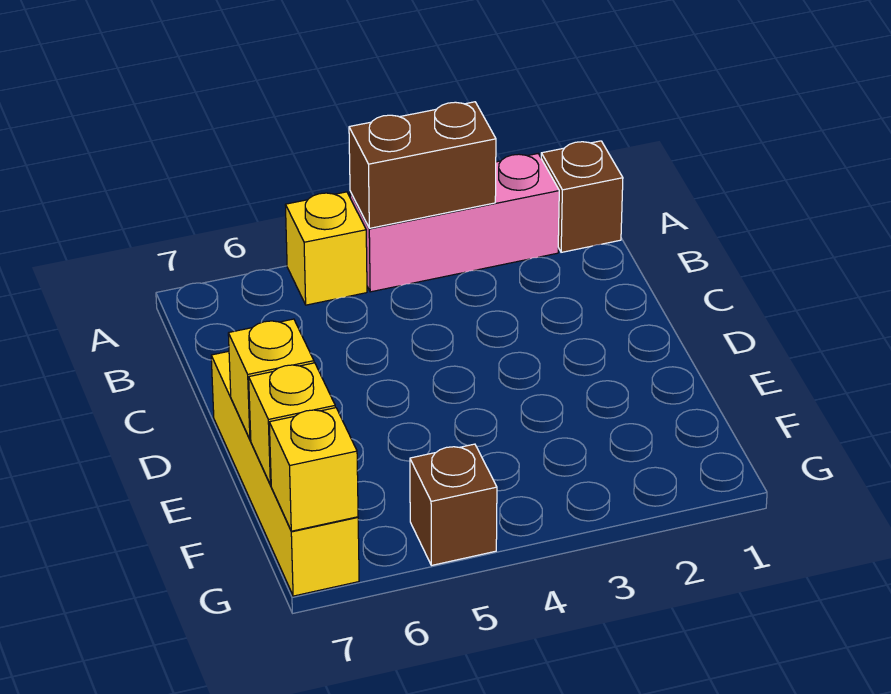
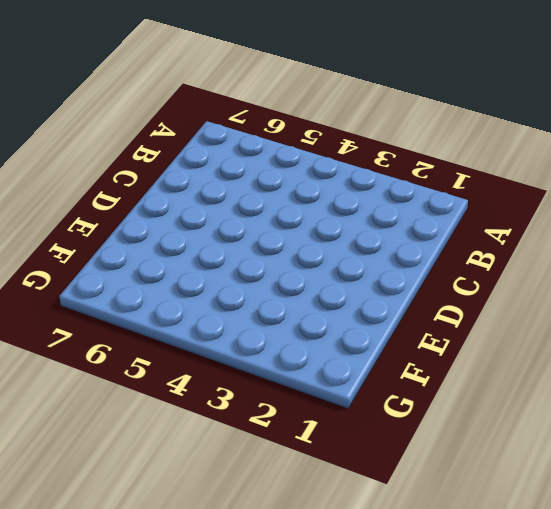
none -> brown brick A1 level 1
none -> pink brick A2:A4 level 1

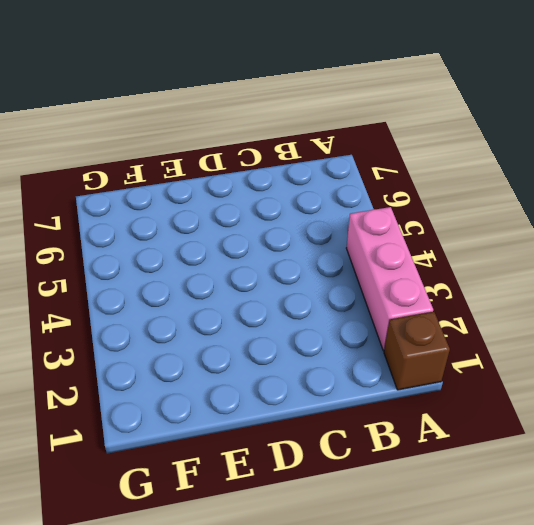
none -> yellow brick A5 level 1
none -> yellow brick D7:G7 level 1

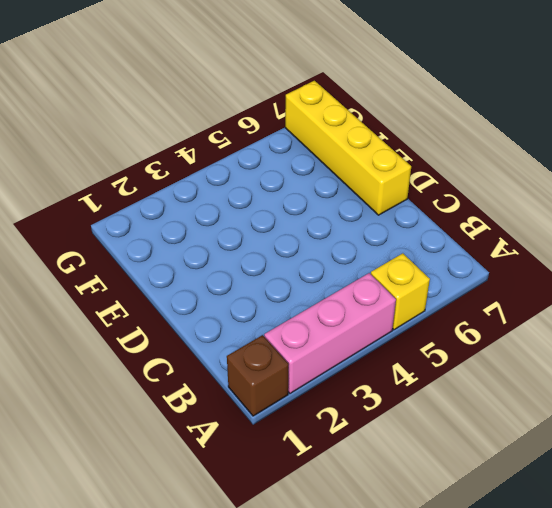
none -> brown brick G5 level 1
none -> brown brick A3:A4 level 2

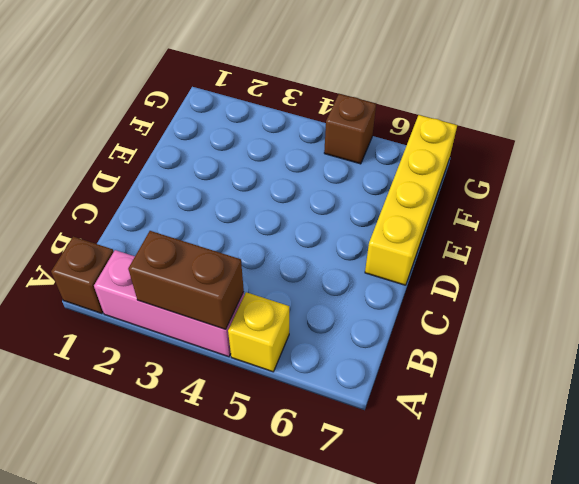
none -> yellow brick E7 level 2
none -> yellow brick F7 level 2

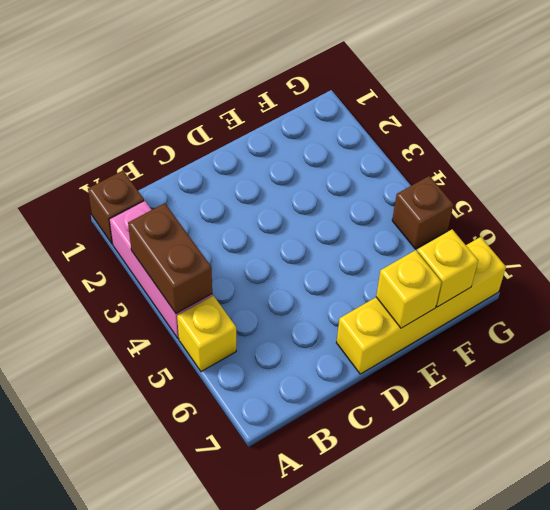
none -> yellow brick G7 level 2

